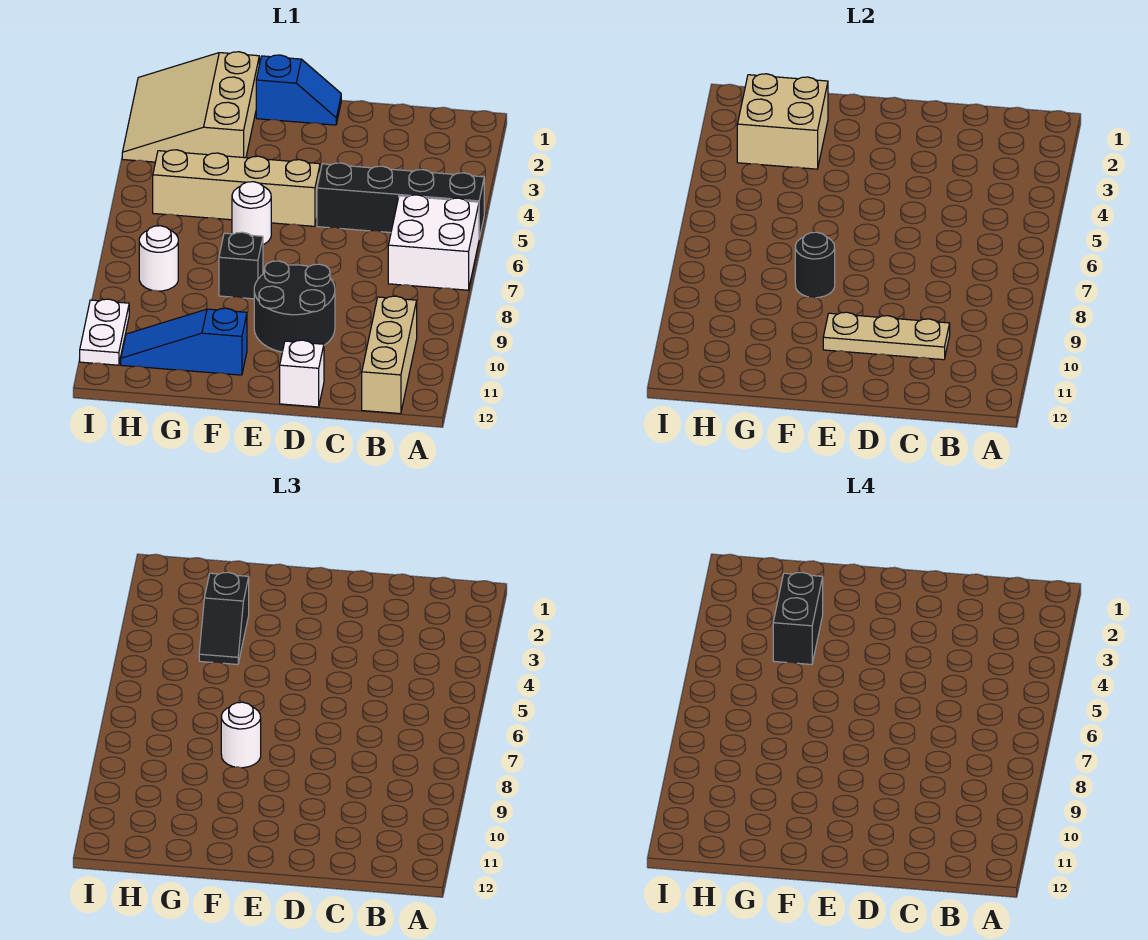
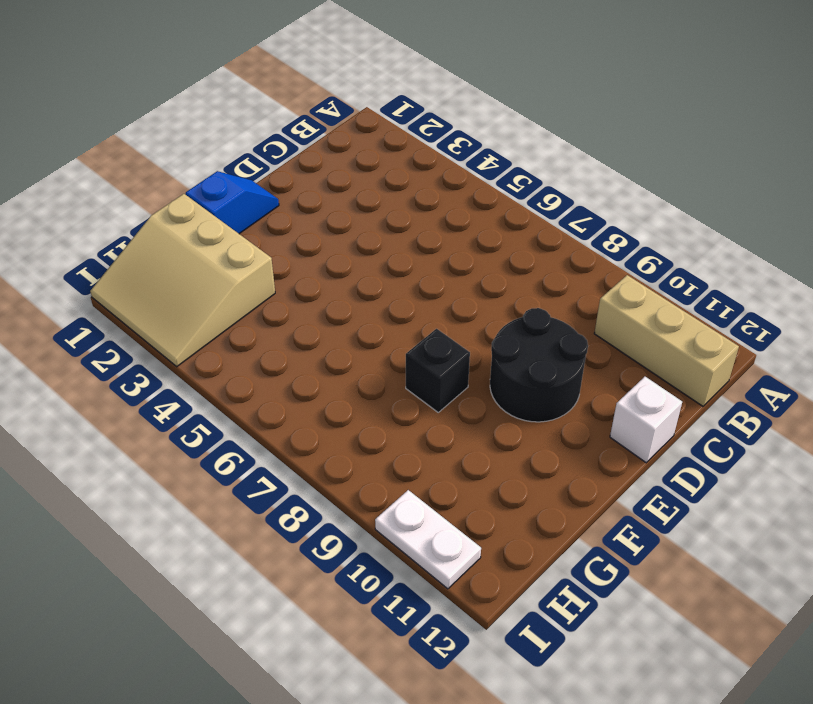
none -> black brick A5:D5 level 1
none -> white brick A6:B7 level 1
none -> tan brick E5:H5 level 1

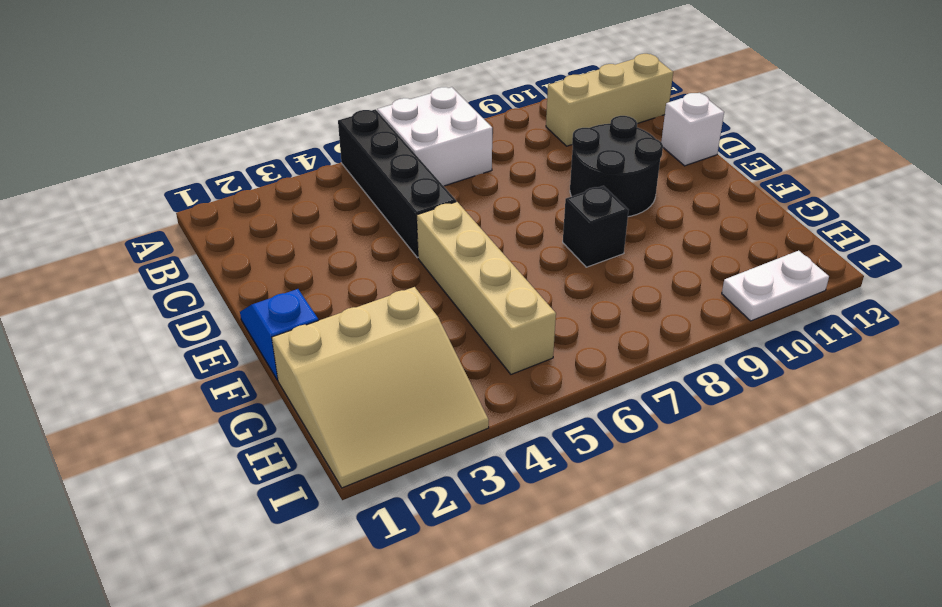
none -> white round brick F6 level 1
none -> blue slope F11:H11 level 1 top F
none -> white round brick H8 level 1

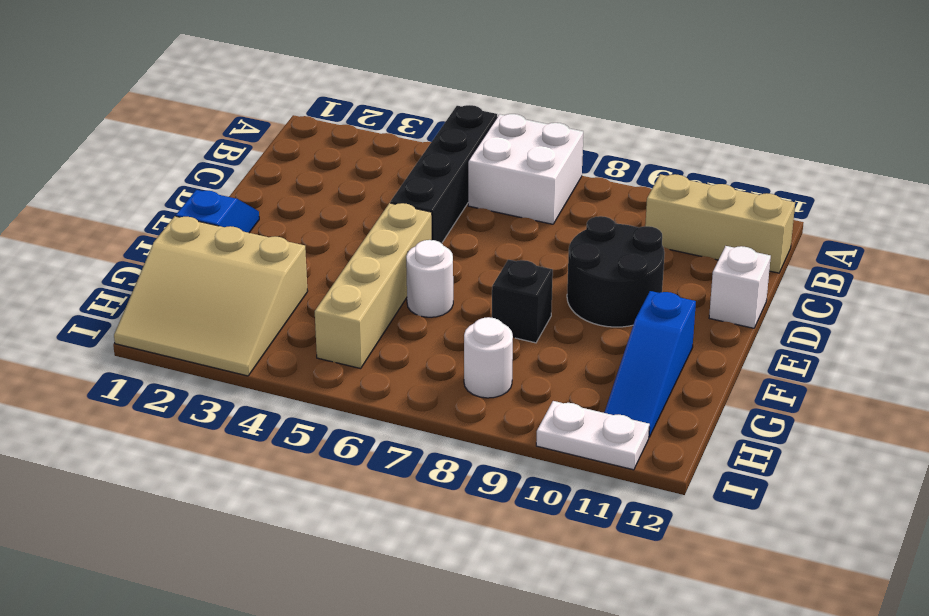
none -> tan plate C10:E10 level 2
none -> black round brick F8 level 2
none -> tan brick G2:H3 level 2

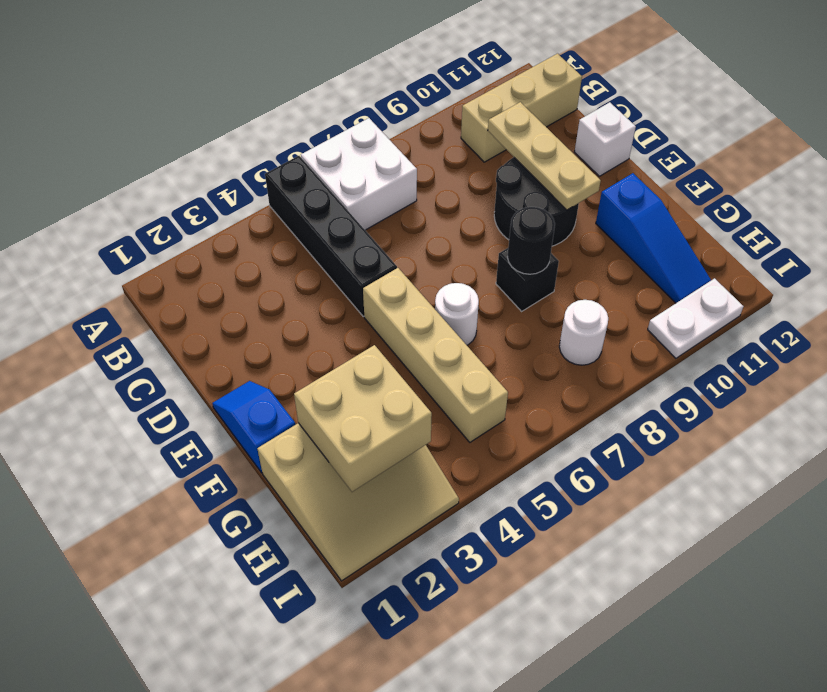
none -> white round brick F8 level 3
none -> black slope G3:G4 level 3 top 3
none -> black brick G3:G4 level 4

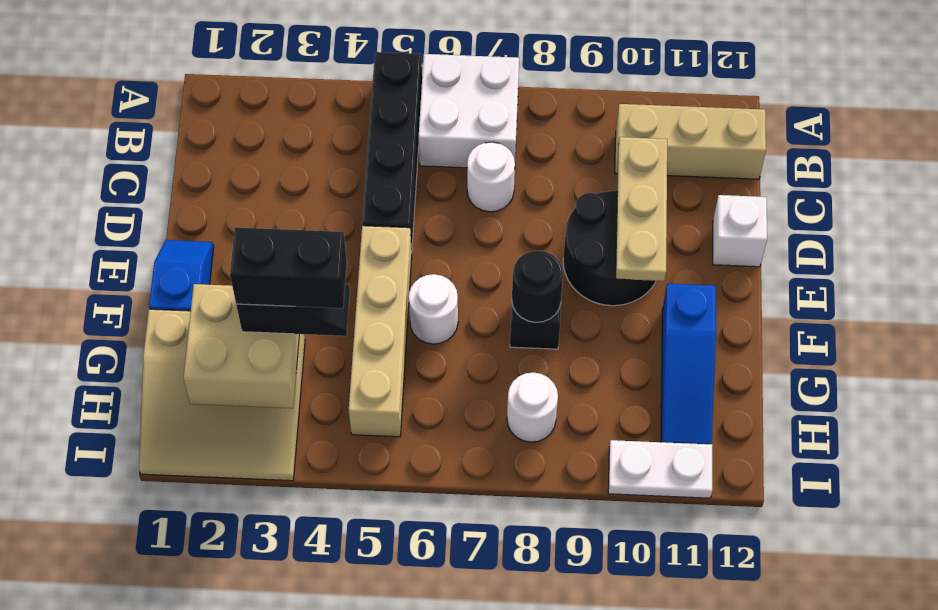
white round brick C7 level 1 -> white round brick F8 level 3

